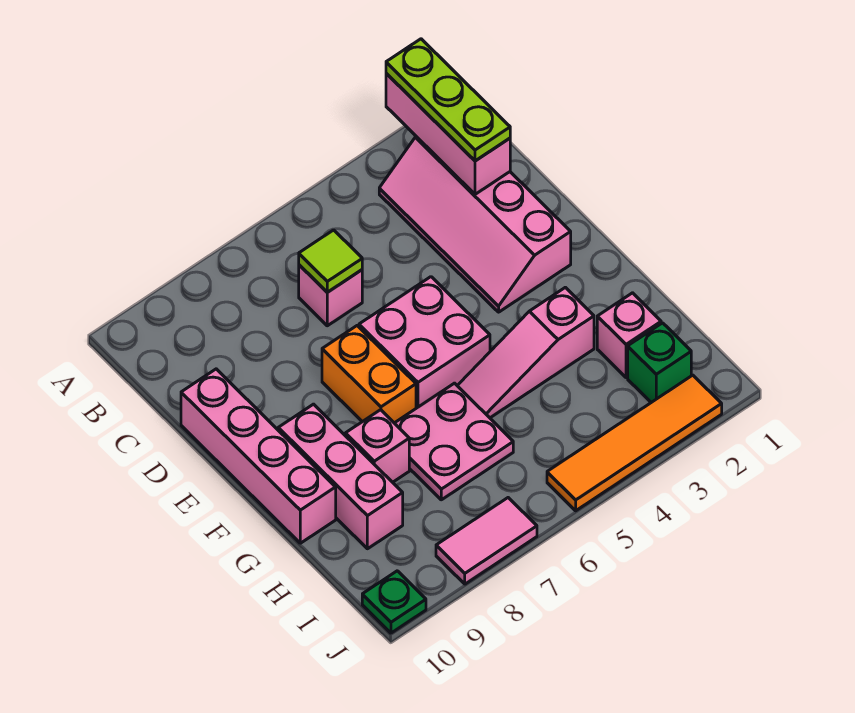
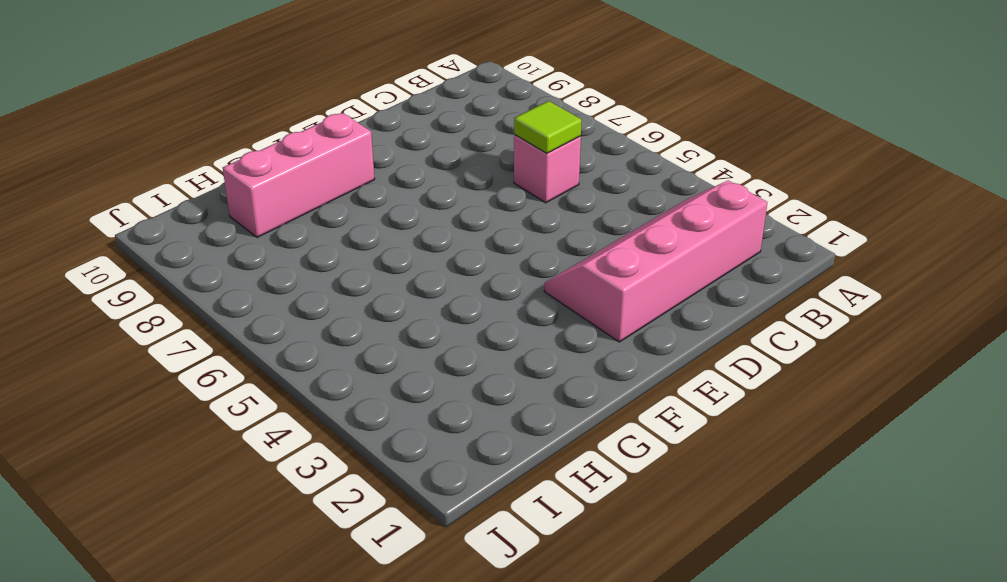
none -> pink brick D10:G10 level 1
none -> pink brick E5:F6 level 1
none -> orange brick E7:F7 level 1

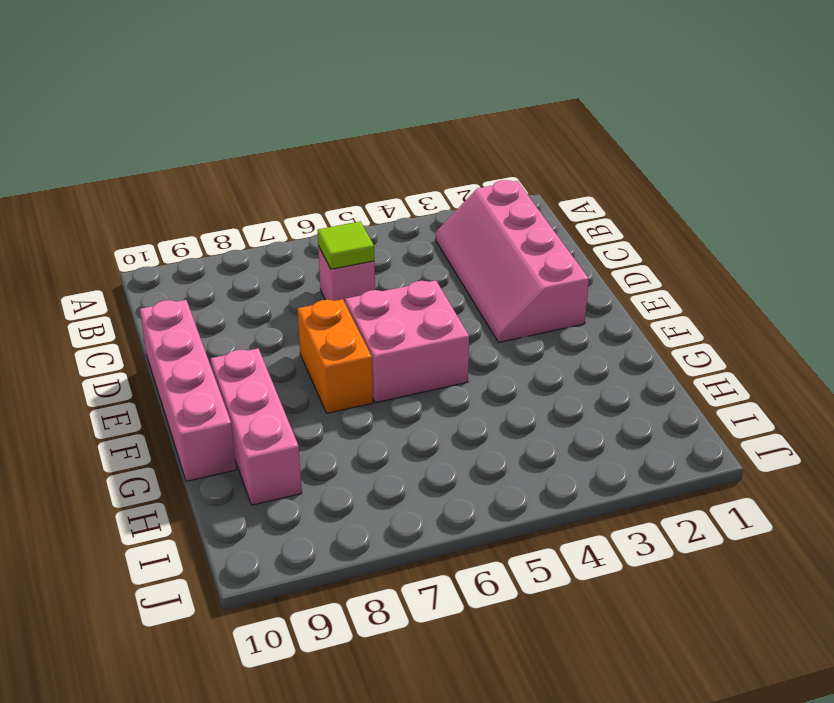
none -> pink slope G3:G5 level 1 top 3
none -> pink plate G6:H7 level 1
none -> pink brick G8 level 1

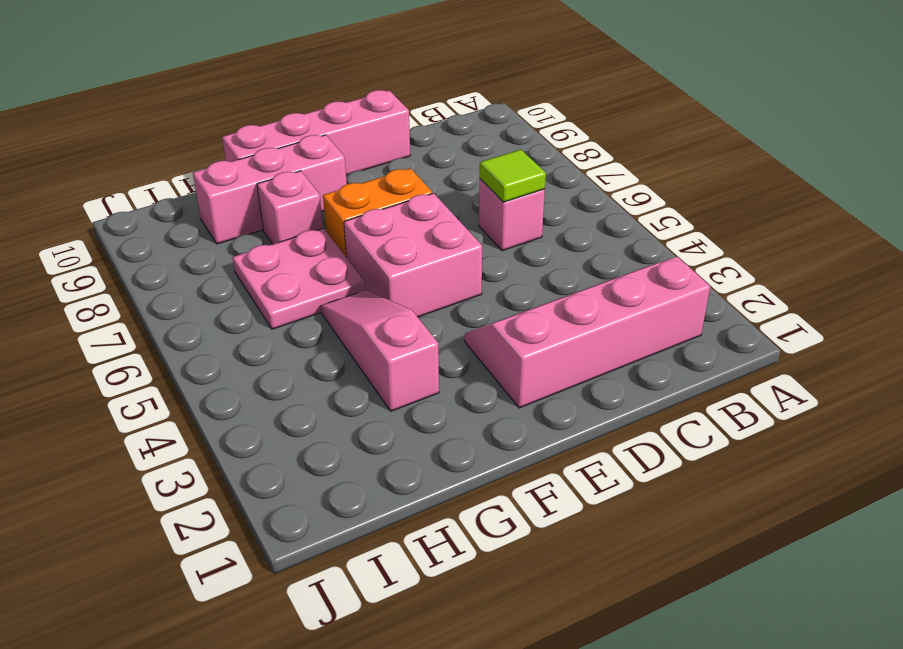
none -> pink brick H2 level 1
none -> green brick I2 level 1
none -> orange tile J2:J5 level 1

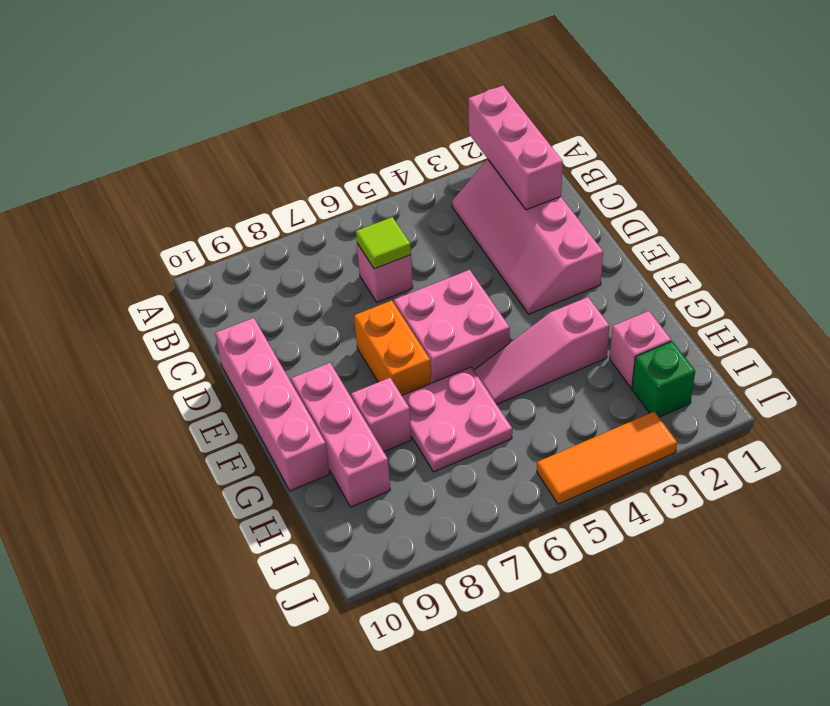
orange tile J3:J5 level 1 -> orange tile J2:J5 level 1
none -> pink tile J7:J8 level 1
none -> green plate J10 level 1
none -> lime plate A2:C2 level 3

